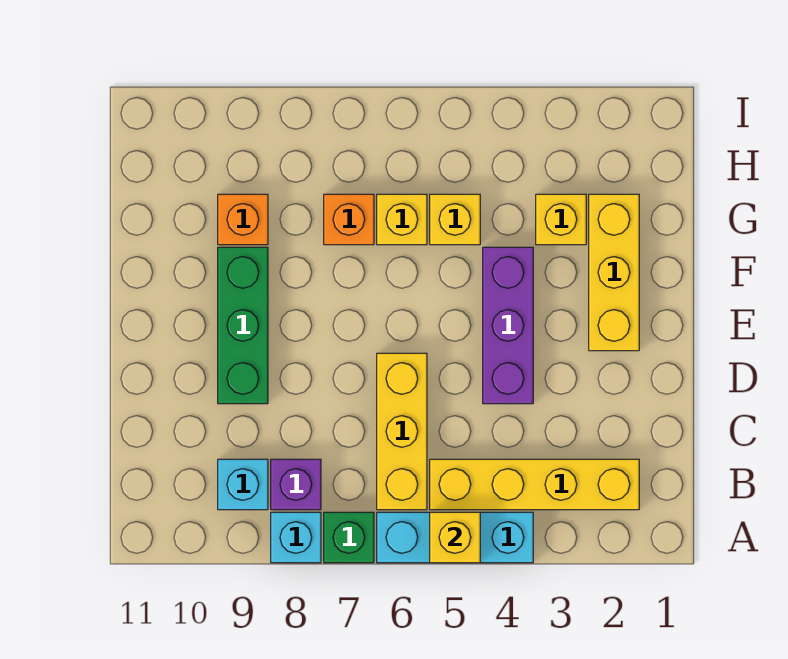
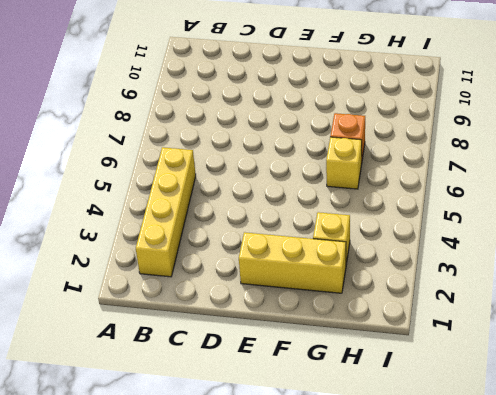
none -> cyan brick A4:A6 level 1
none -> green brick A7 level 1
none -> cyan brick A8 level 1

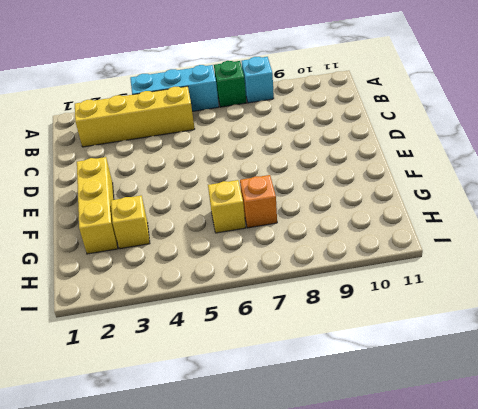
none -> yellow brick B6:D6 level 1
none -> purple brick B8 level 1
none -> cyan brick B9 level 1

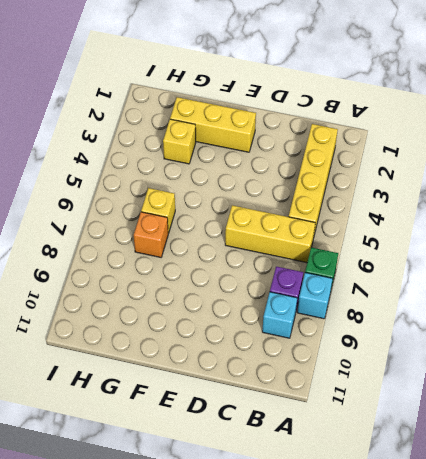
none -> cyan brick A4:A6 level 1
none -> purple brick D4:F4 level 1
none -> green brick D9:F9 level 1

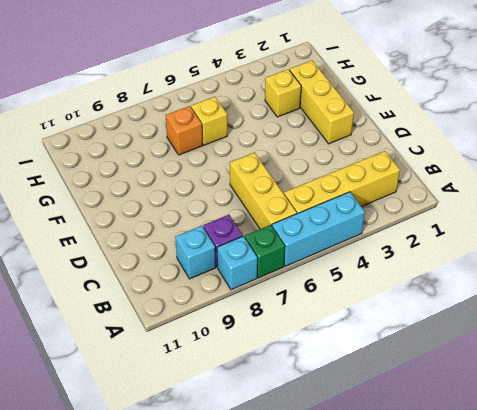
none -> purple brick D4:F4 level 1
none -> green brick D9:F9 level 1
none -> yellow brick G5 level 1

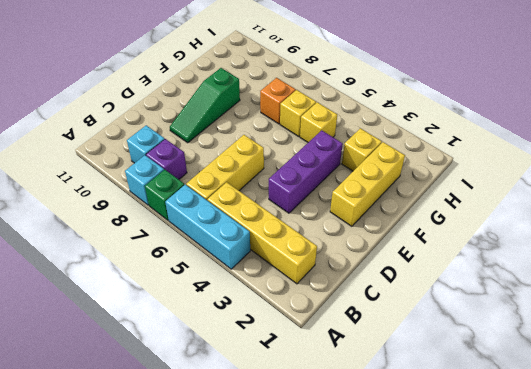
green slope D9:F9 level 1 top F -> green brick D9:F9 level 1
none -> orange brick G9 level 1
none -> yellow brick A5 level 2

